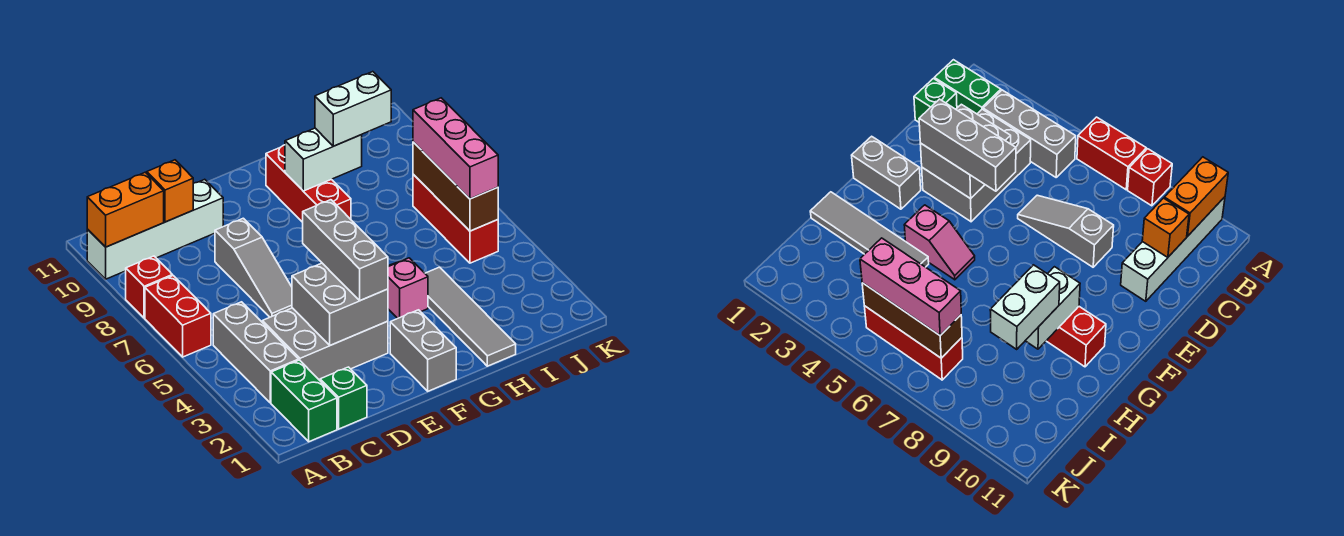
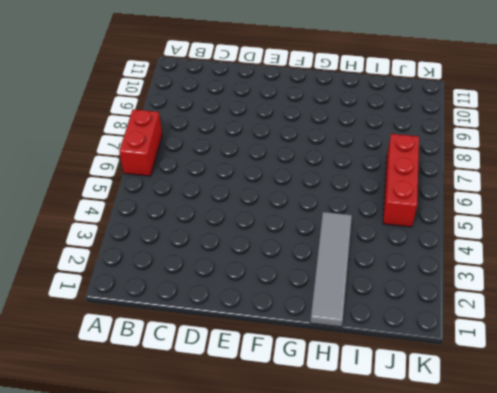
none -> red brick A8 level 1
none -> white brick A10:D10 level 1
none -> green brick B1:B2 level 1

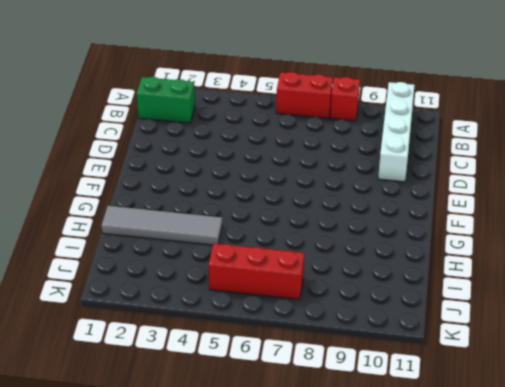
none -> grey brick B3:B5 level 1
none -> green brick C1 level 1
none -> grey brick C3:E4 level 1

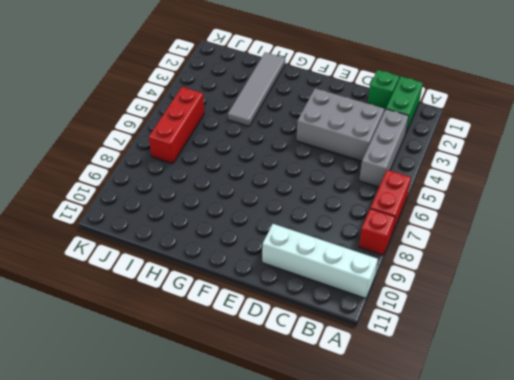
none -> grey slope D6:D8 level 1 top 8
none -> grey brick F1:F2 level 1
none -> pink slope G4:G5 level 1 top 4

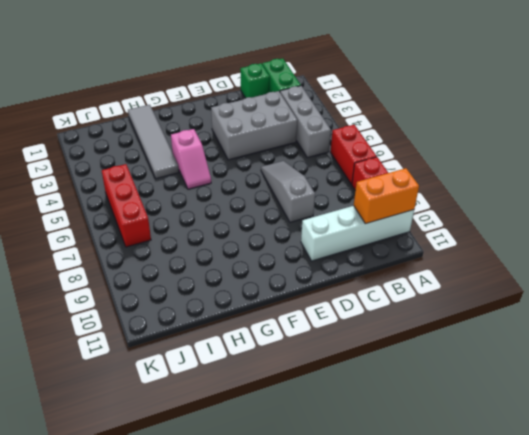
none -> grey brick F1:F2 level 1
none -> red brick G8:G10 level 1
none -> orange brick C10 level 2

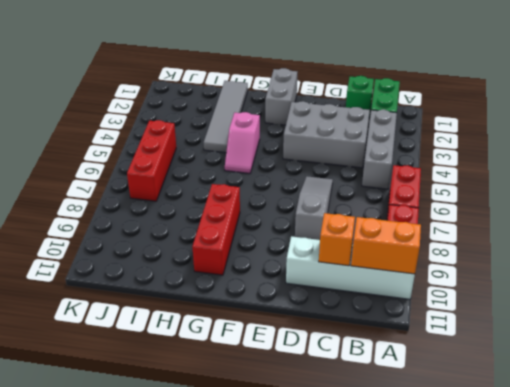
none -> grey brick D3:E4 level 2
none -> white brick G9:H9 level 2
none -> brown brick J5:J7 level 2

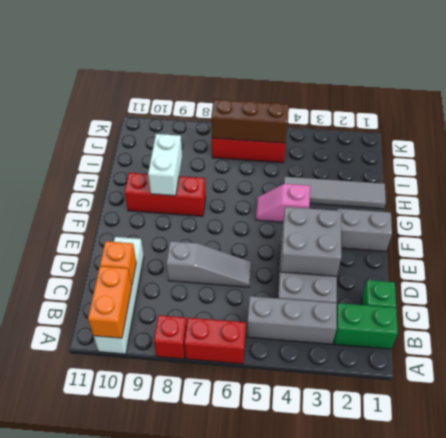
none -> grey brick E3:E5 level 3
none -> white brick H9:I9 level 3
none -> pink brick J5:J7 level 3

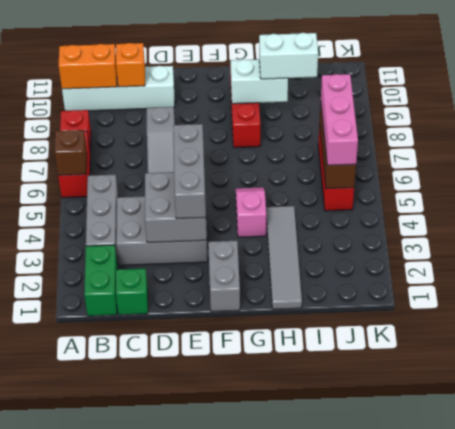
brown brick A6 level 2 -> none

